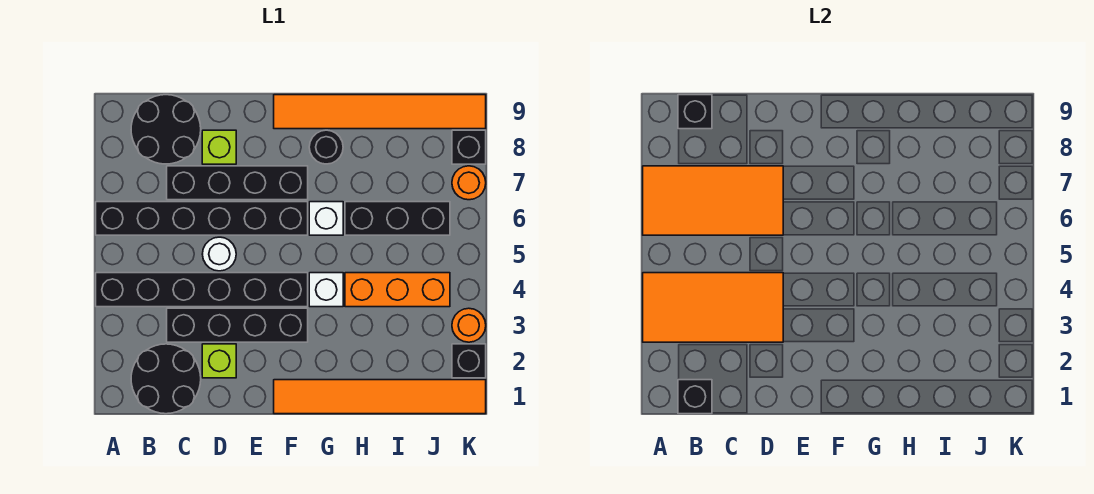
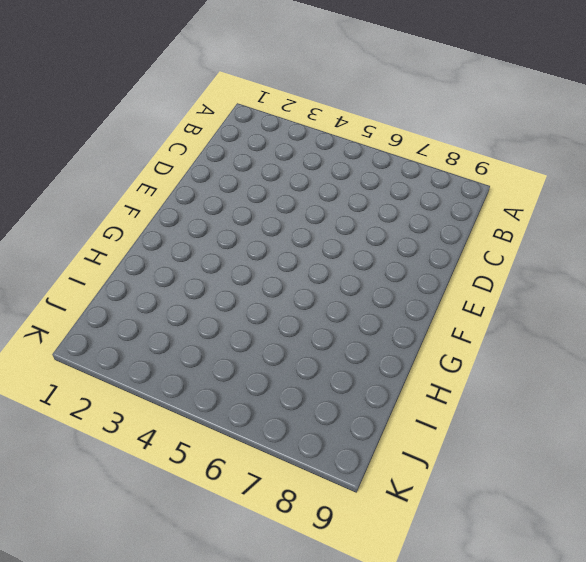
none -> black brick A4:F4 level 1
none -> black brick A6:F6 level 1
none -> black round brick B1:C2 level 1

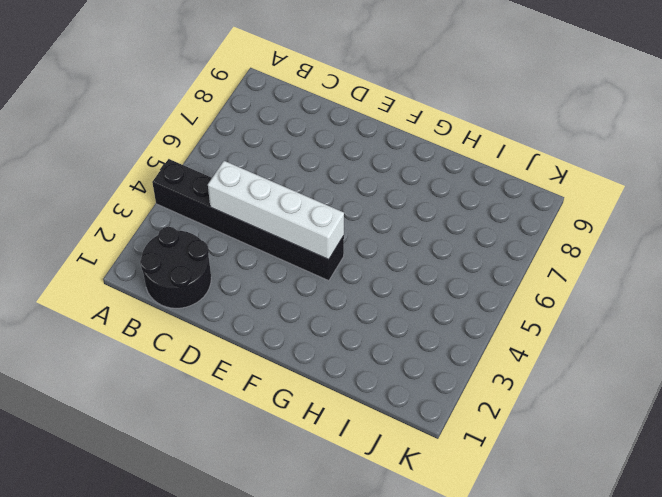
white brick C4:F4 level 2 -> orange tile A3:D4 level 2
none -> black brick A6:F6 level 1
none -> black round brick B8:C9 level 1
none -> black brick C3:F3 level 1

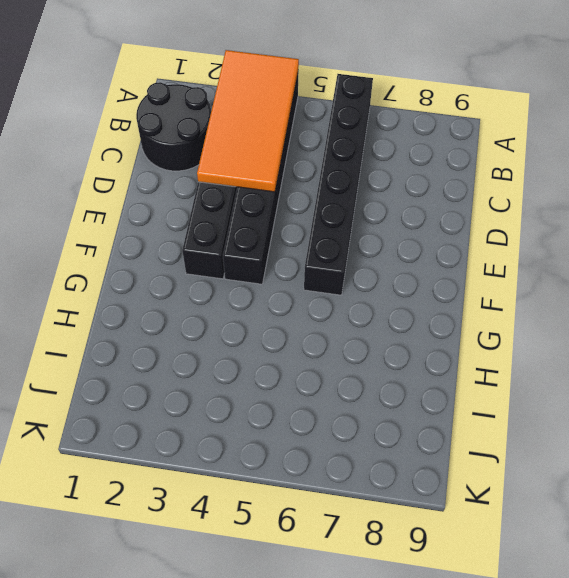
none -> black round brick B8:C9 level 1
none -> black brick C7:F7 level 1
none -> lime brick D2 level 1

